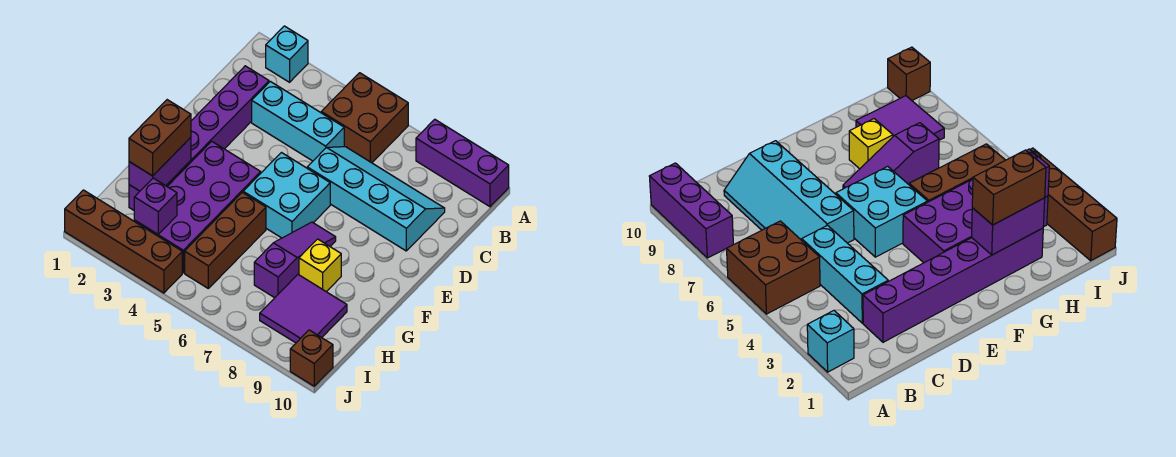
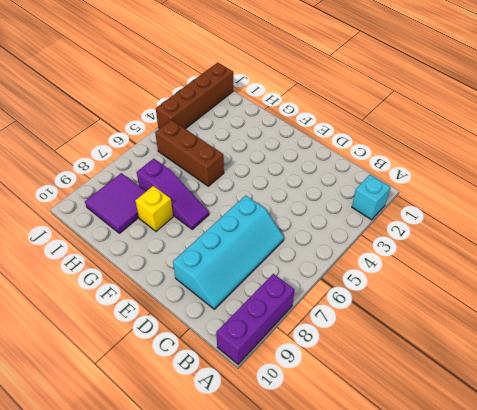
none -> brown brick A5:B6 level 1
none -> purple brick C2:H2 level 1
none -> cyan brick C3:C5 level 1

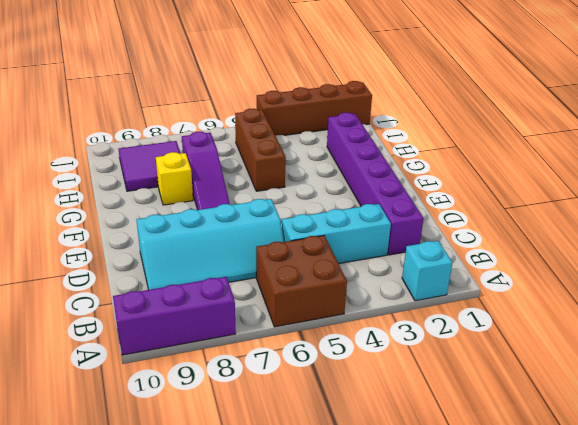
none -> cyan brick E5:F6 level 1
none -> purple brick F3:I4 level 1
none -> brown brick J10 level 1

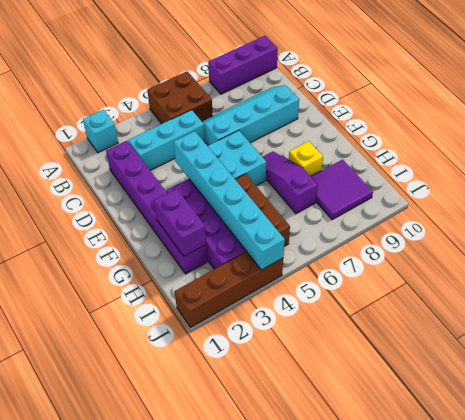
cyan brick E4:J4 level 2 -> none
none -> brown brick J10 level 1
none -> purple brick I3 level 2
none -> brown brick G2:H2 level 3

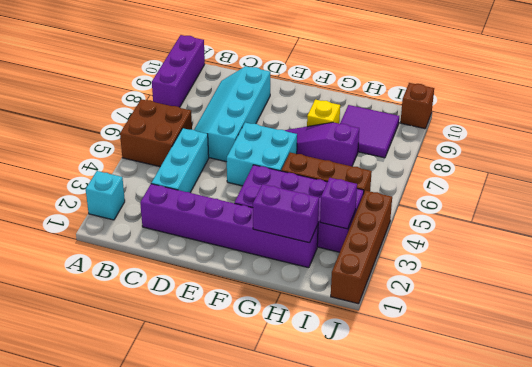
none -> brown brick G2:H2 level 3

